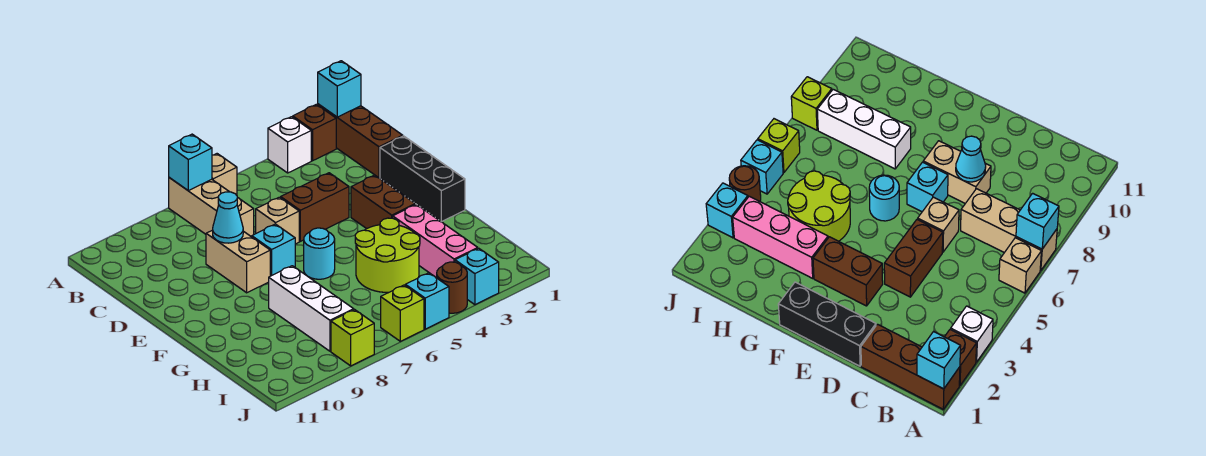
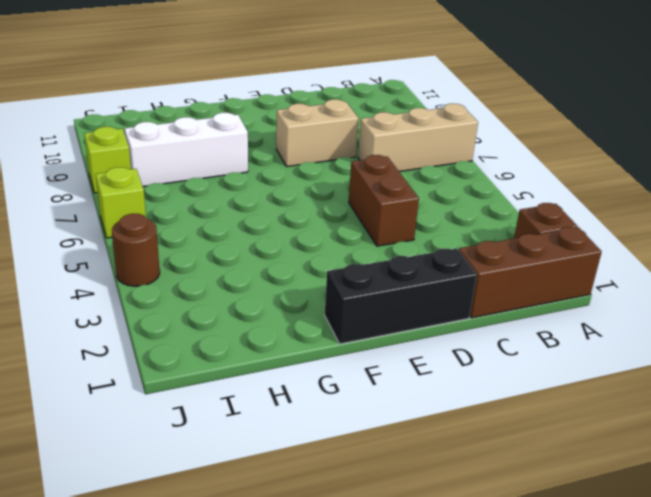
none -> white brick A3 level 1
none -> tan brick A6 level 1
none -> tan brick D6 level 1

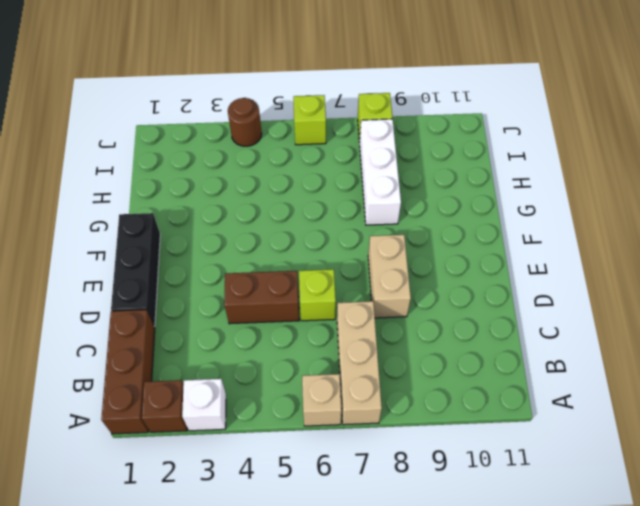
lime brick D6 level 1 -> tan brick D6 level 1
none -> brown brick E3:F3 level 1
none -> cyan brick E7 level 1
none -> cyan round brick F6 level 1

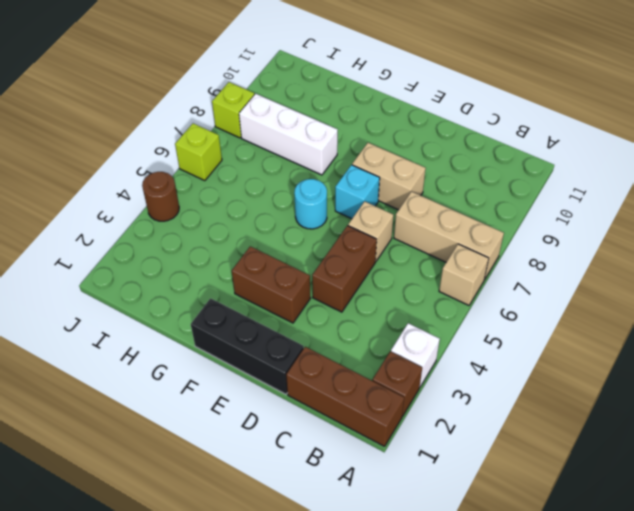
none -> pink brick G3:I3 level 1
none -> lime round brick G4:H5 level 1
none -> cyan brick J3 level 1

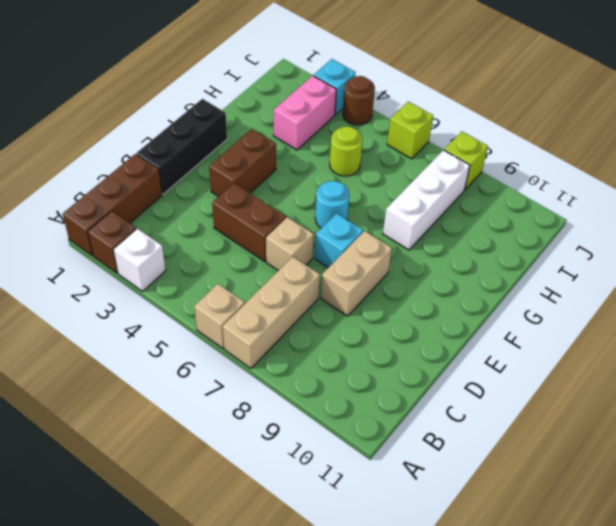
pink brick H3:I3 level 1 -> pink brick G3:I3 level 1
lime round brick H5 level 1 -> lime round brick G4:H5 level 1
none -> cyan brick J5 level 1
none -> cyan brick A1 level 2
none -> cyan brick A7 level 2

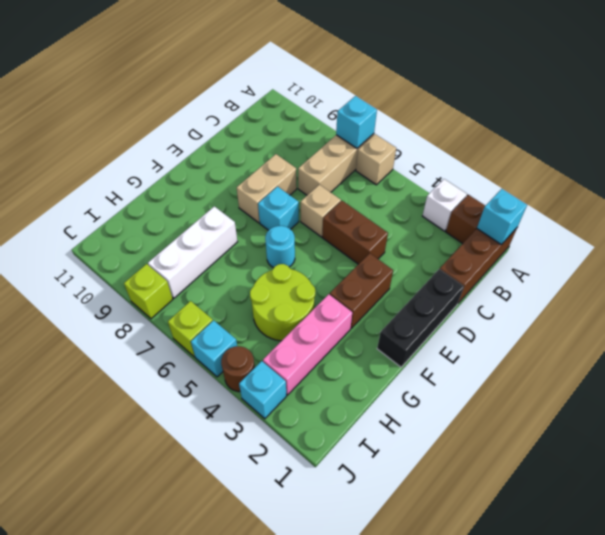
none -> cyan cone D8 level 2

